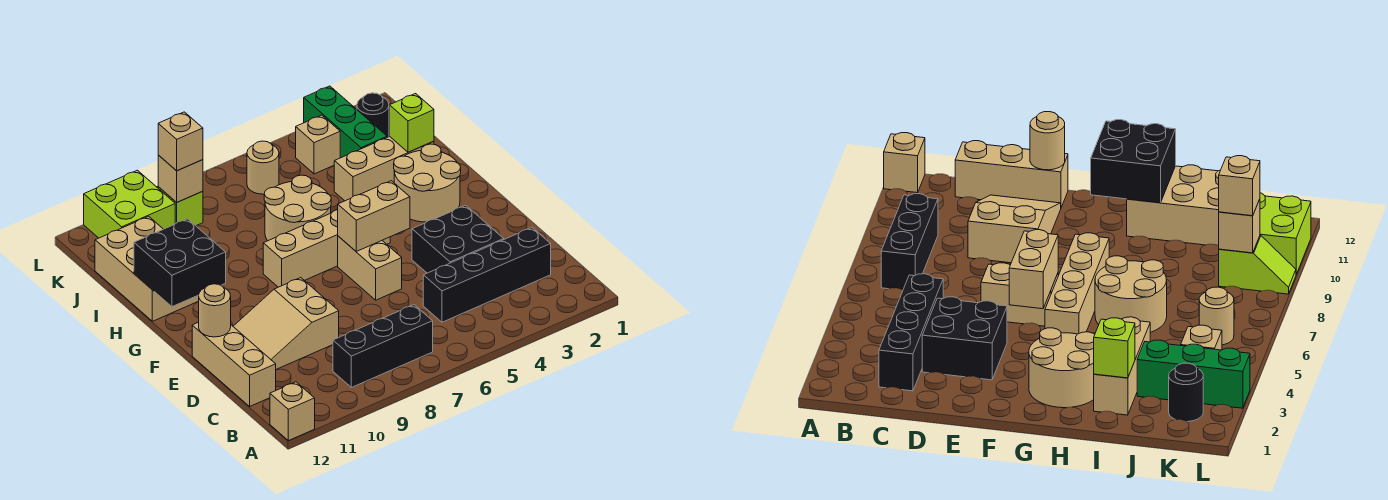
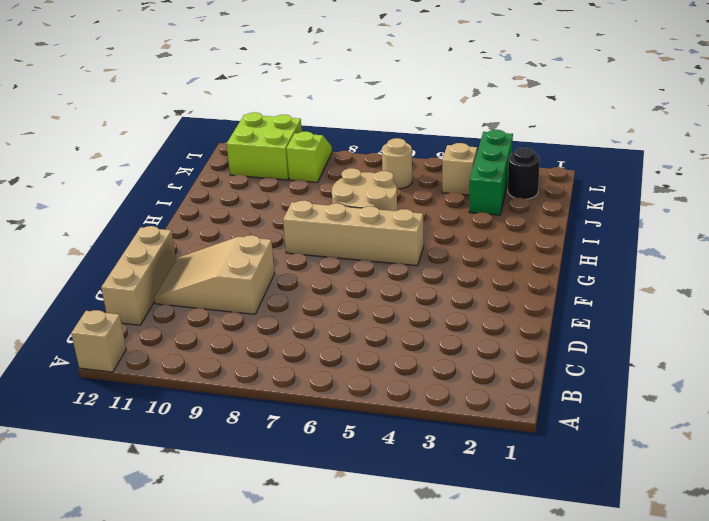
none -> black brick B7:B9 level 1
none -> black brick C2:C5 level 1
none -> black brick D3:E4 level 1

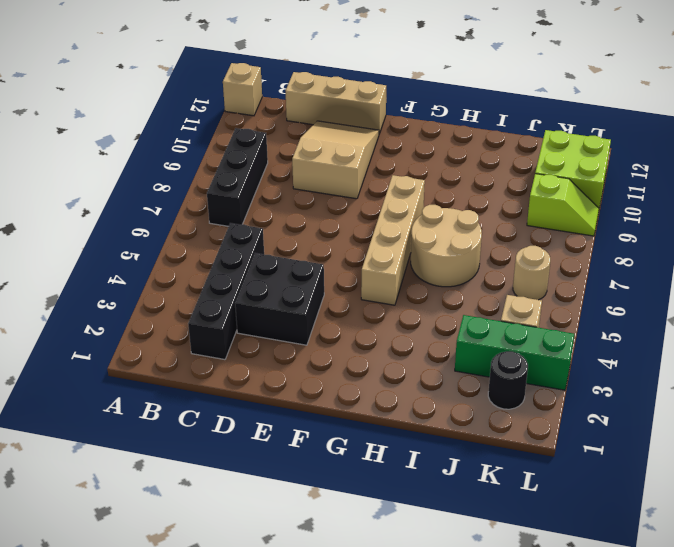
none -> tan brick E6:F6 level 1
none -> tan round brick G2:H3 level 1
none -> tan brick H11:J12 level 1

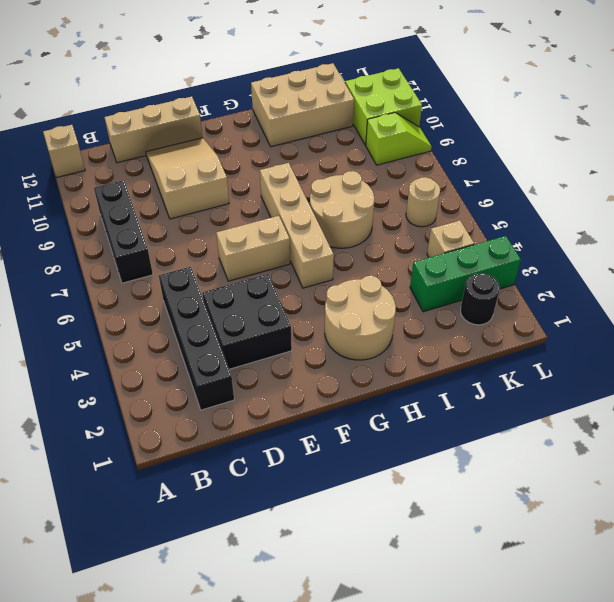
none -> tan brick I2:I4 level 1
none -> tan round brick E12 level 2
none -> tan brick F5:F6 level 2

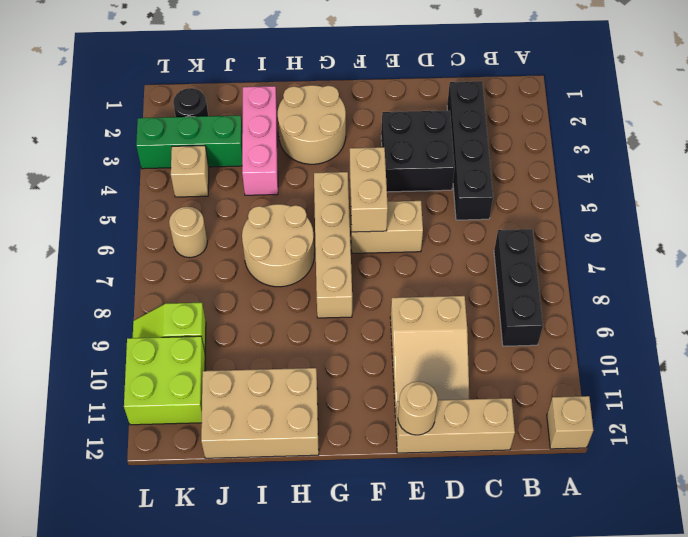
pink brick I2:I4 level 1 -> tan brick I2:I4 level 1
none -> black brick G11:H12 level 2
none -> lime brick I2 level 2
none -> tan brick K9 level 2

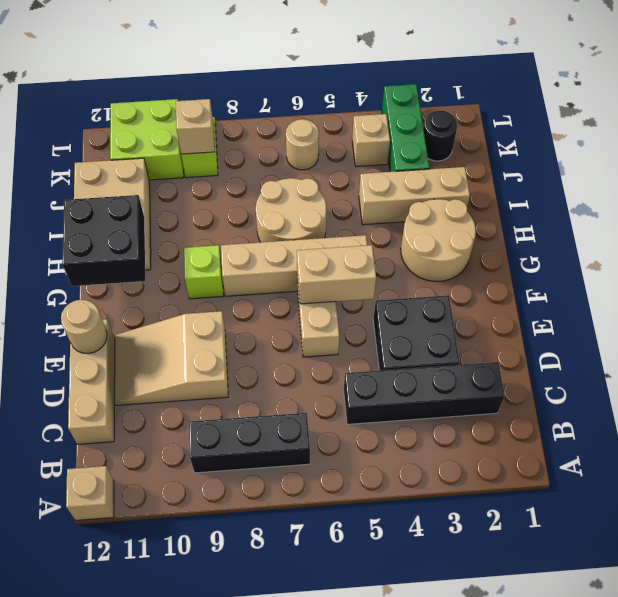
lime brick G9 level 1 -> lime brick I2 level 2
none -> tan brick K9 level 3

